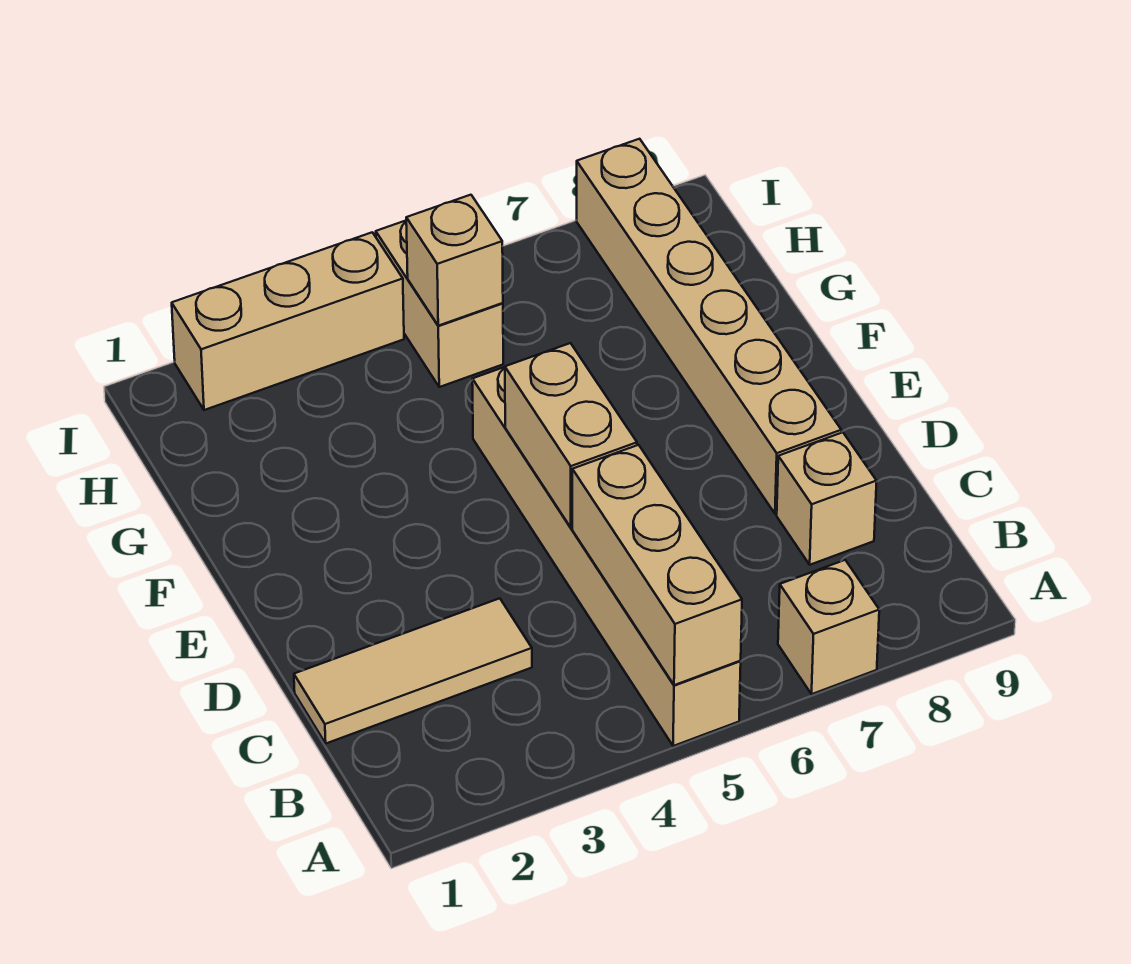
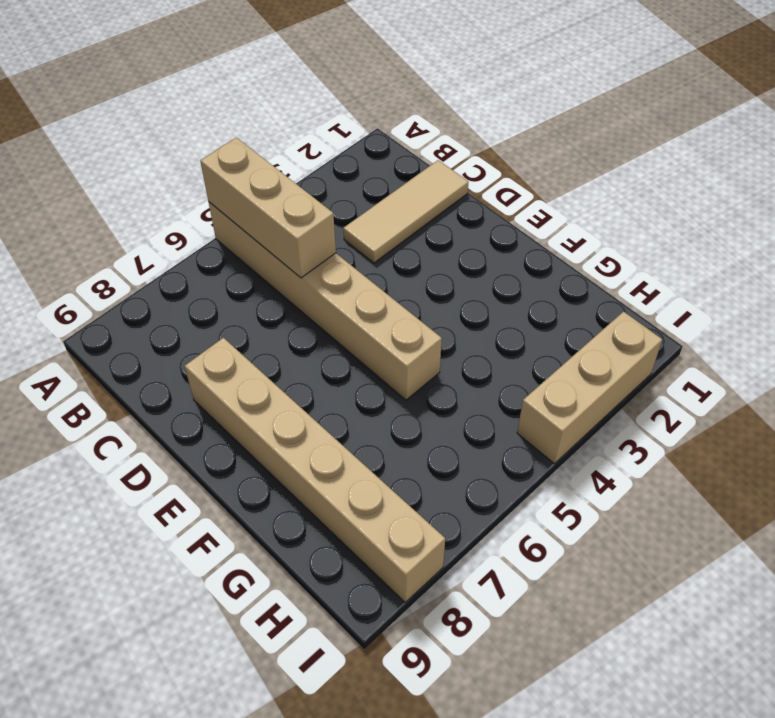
none -> tan brick A7 level 1
none -> tan brick C8 level 1

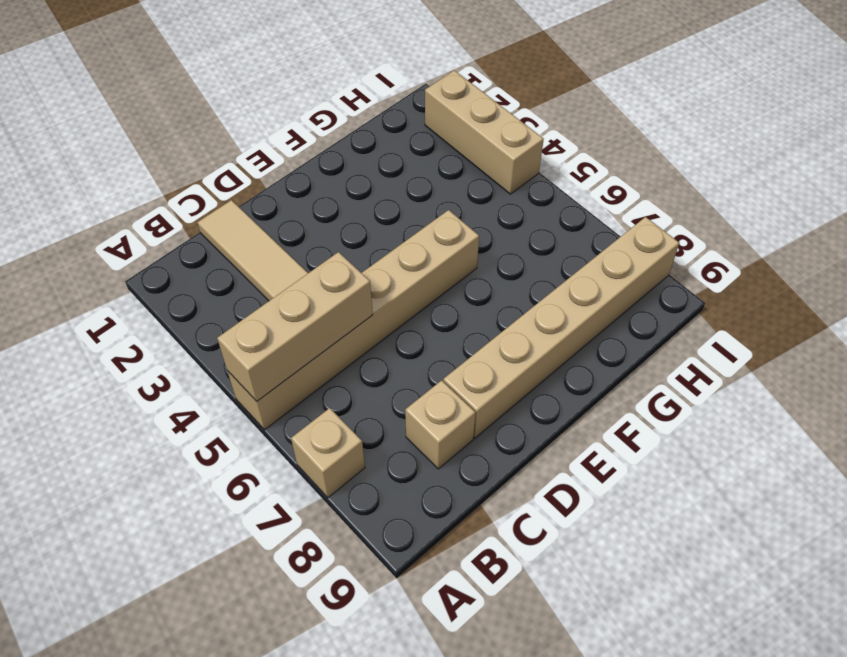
none -> tan brick H5:I5 level 1
none -> tan brick D5:E5 level 2

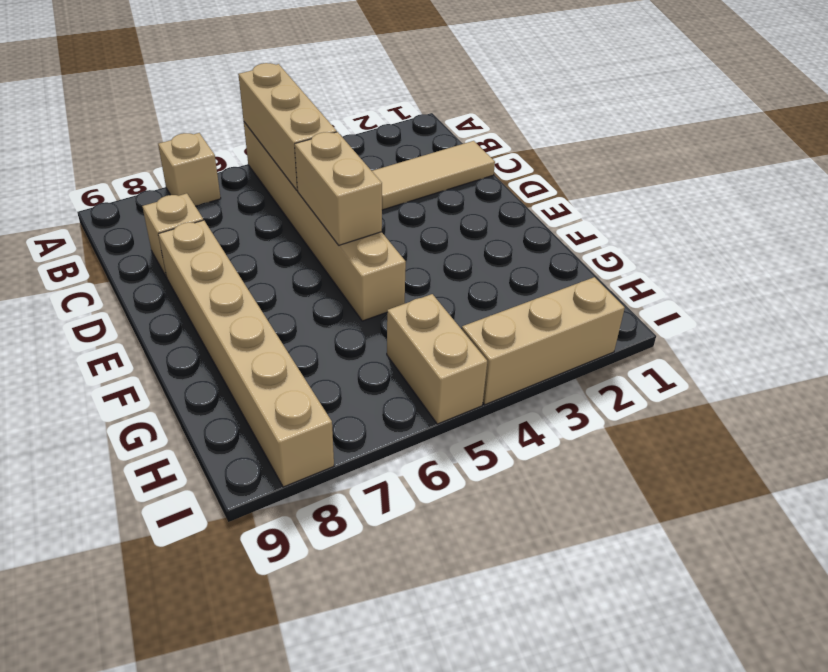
none -> tan brick H5 level 2

